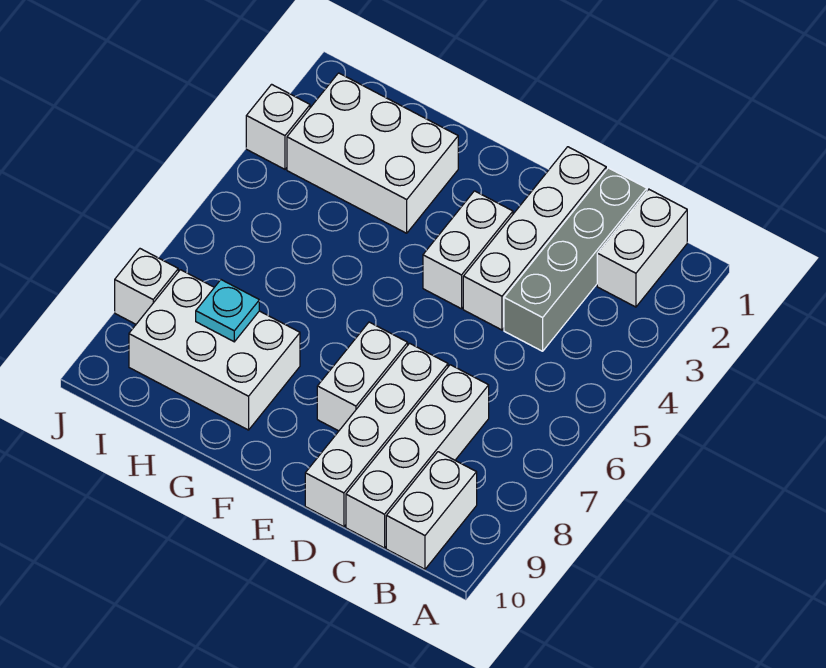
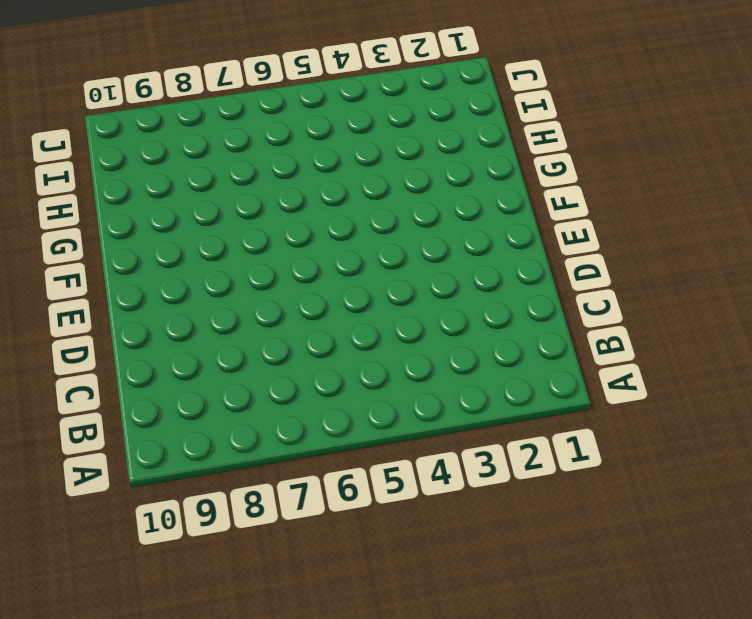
none -> white brick B1:B2 level 1
none -> white brick B9:B10 level 1
none -> grey brick C1:C4 level 1

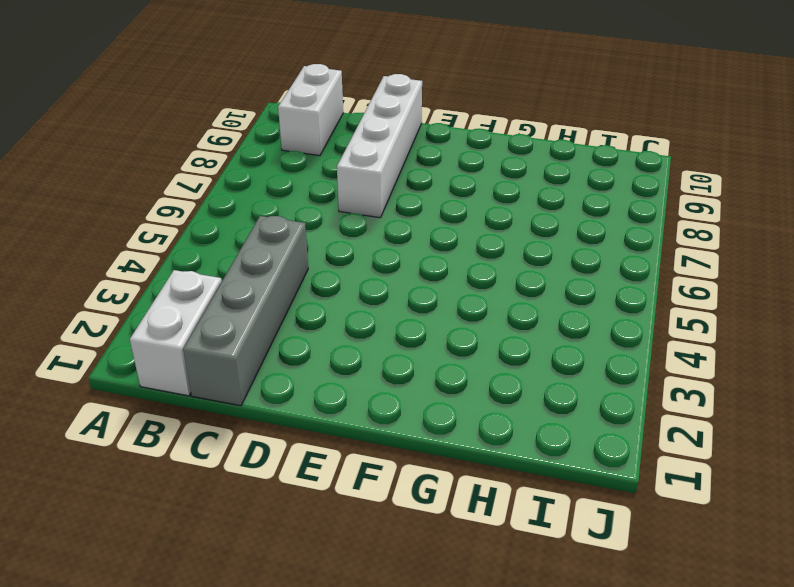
none -> white brick C7:C10 level 1
none -> white brick D1:D4 level 1
none -> white brick E3:E4 level 1

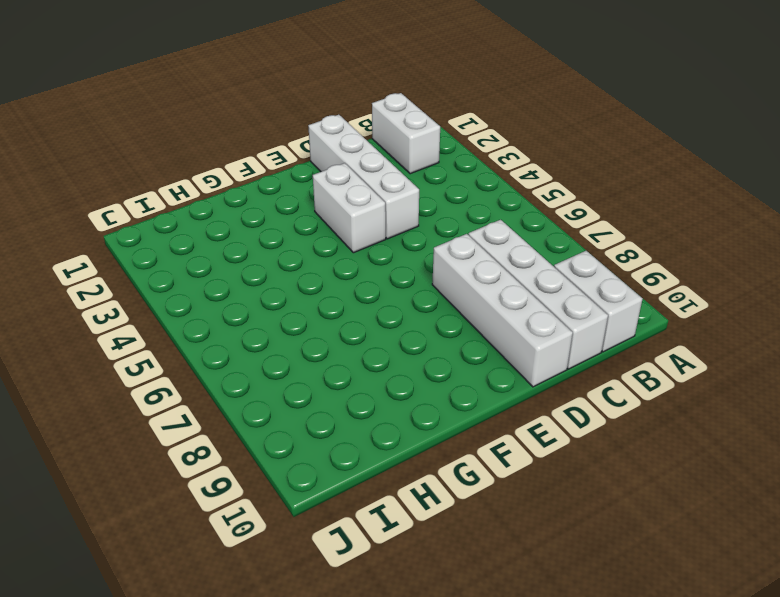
none -> grey brick C1:C4 level 1
none -> white brick E7:E8 level 1
none -> white brick G2:I3 level 1

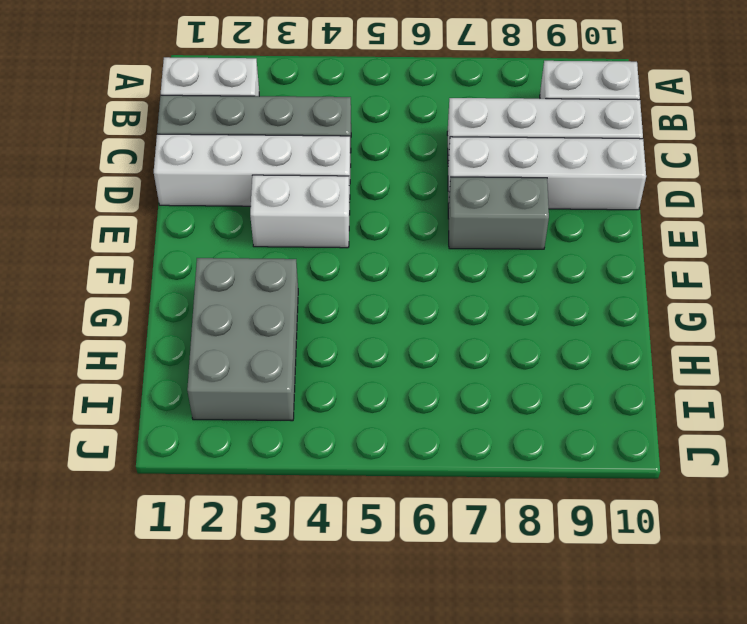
grey brick E7:E8 level 1 -> white brick E7:E8 level 1
grey brick G2:I3 level 1 -> white brick G2:I3 level 1
none -> white brick G8:I9 level 1
none -> white brick J3 level 1
none -> white brick J8 level 1

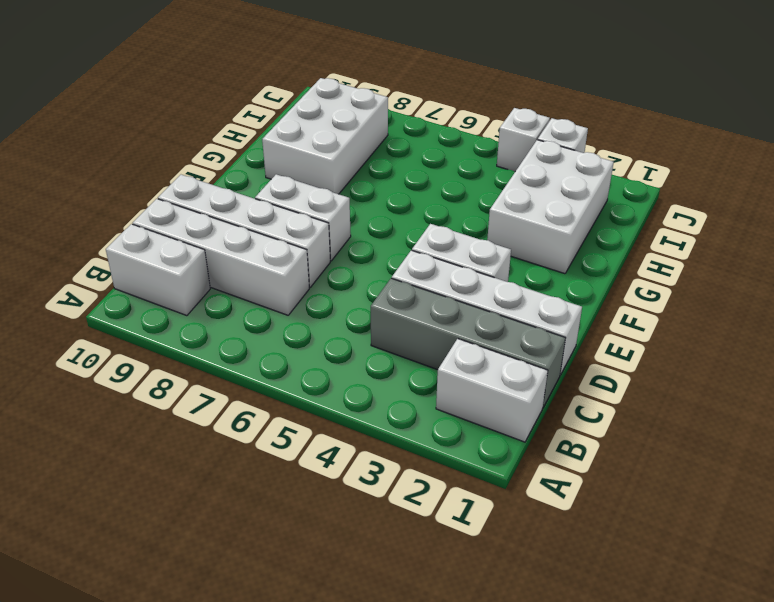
white brick J4 level 1 -> white brick J8 level 1
none -> cyan plate H8 level 2

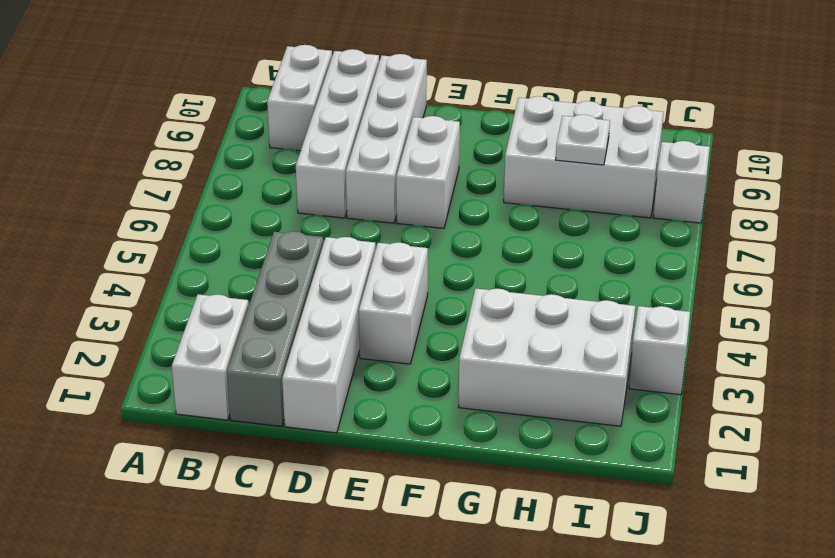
white plate H8 level 2 -> cyan plate H8 level 2

